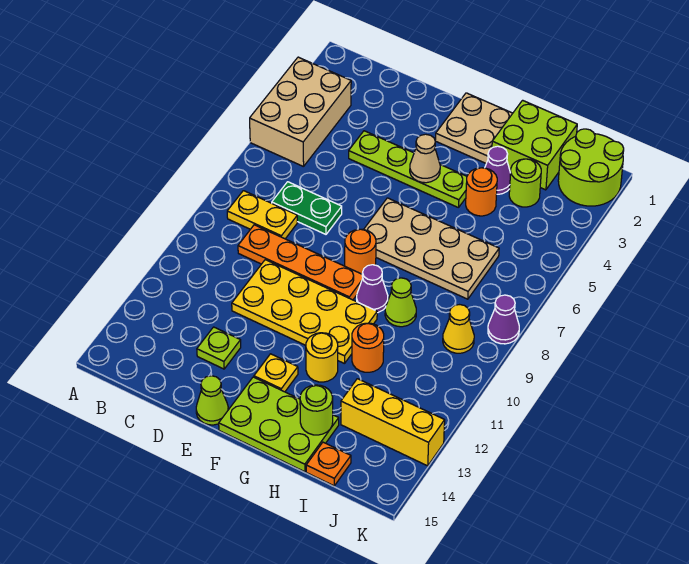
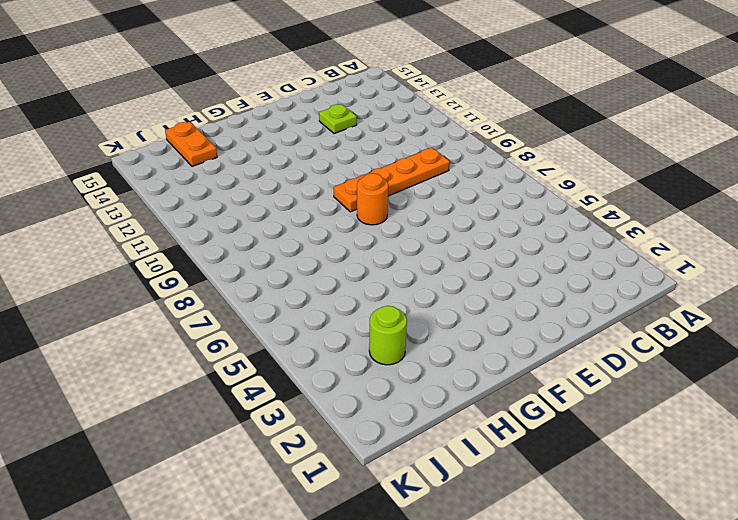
orange plate I14:I15 level 1 -> orange plate I15 level 1
none -> tan brick A3:B5 level 1
none -> yellow plate B8:C8 level 1
none -> green plate C7:D7 level 1

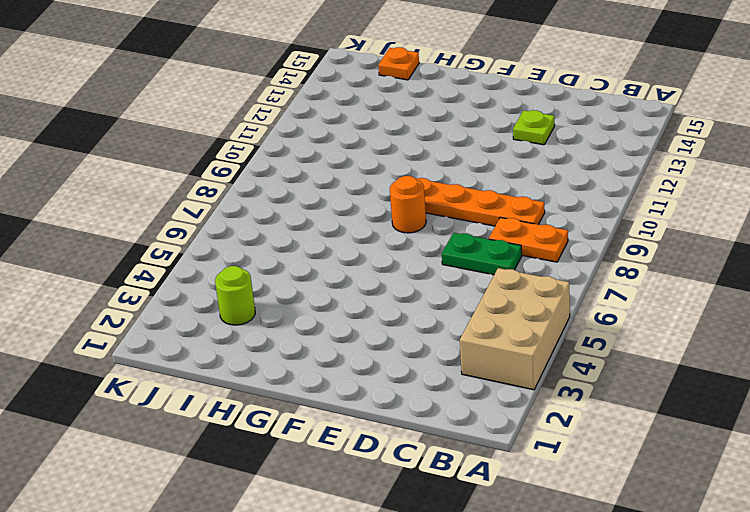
orange plate B8:C8 level 1 -> yellow plate B8:C8 level 1
none -> lime plate D4:G4 level 1
none -> yellow plate D10:G11 level 1
none -> lime cone E15 level 1

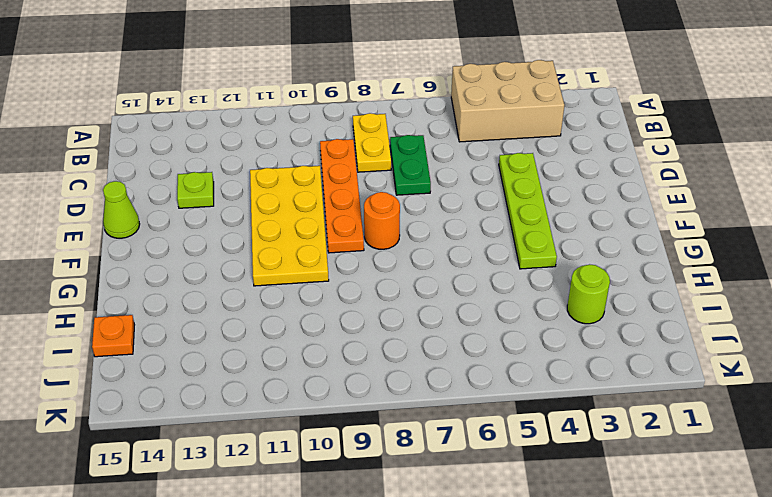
none -> tan plate F1:G2 level 1
none -> tan plate F6:I7 level 1
none -> yellow plate F13 level 1

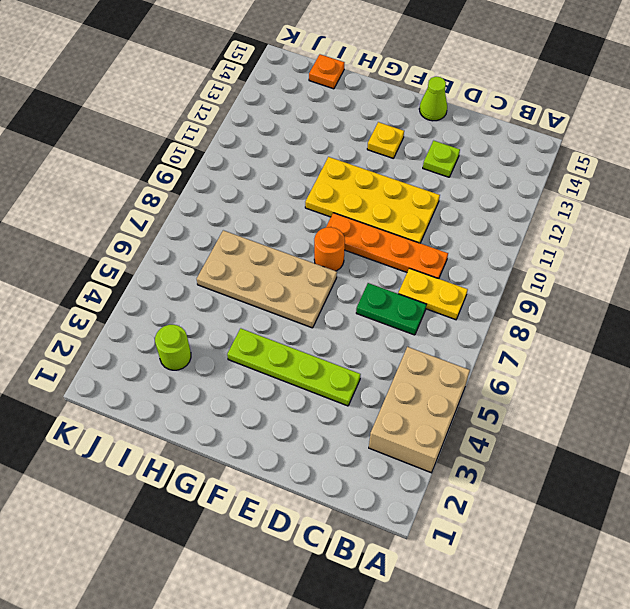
none -> tan plate F1:G2 level 1
none -> lime plate F14:H15 level 1
none -> purple cone G9 level 1

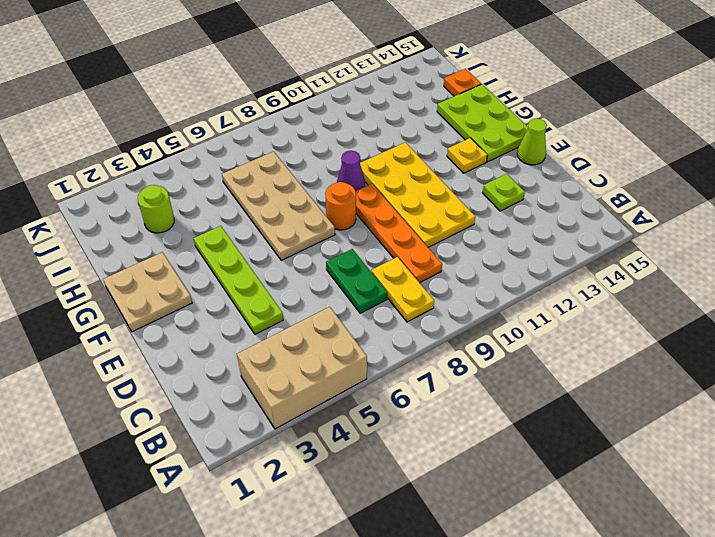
none -> yellow round brick G12 level 1
none -> lime brick H1:I2 level 1
none -> purple cone H3 level 1

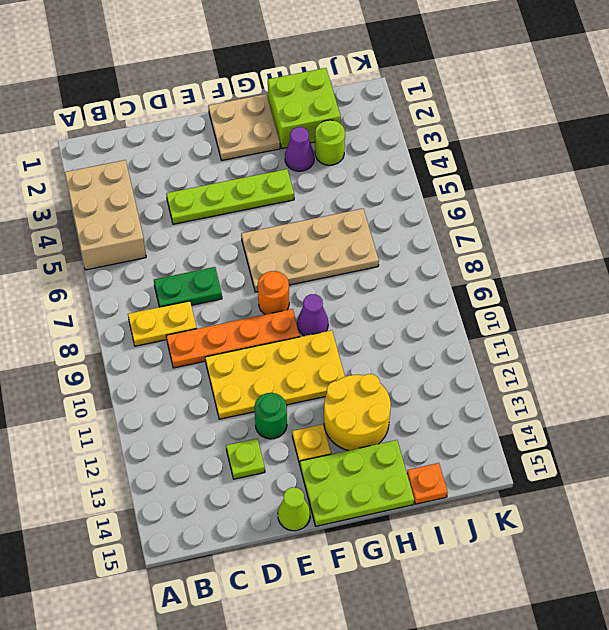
green round brick E12 level 1 -> none
yellow round brick G12:H13 level 1 -> yellow round brick G12 level 1
none -> orange round brick H4 level 1
none -> lime cone H9 level 1
none -> orange round brick H11 level 1

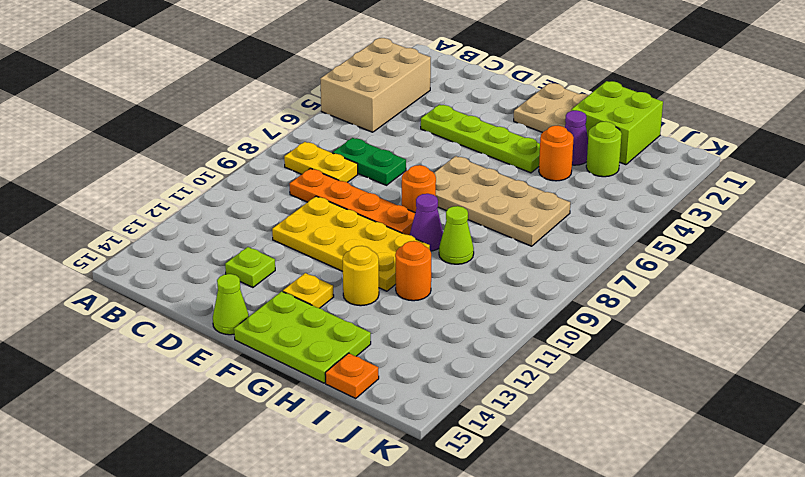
none -> yellow brick I13:K13 level 1
none -> lime round brick J1:K2 level 1
none -> yellow cone J9 level 1

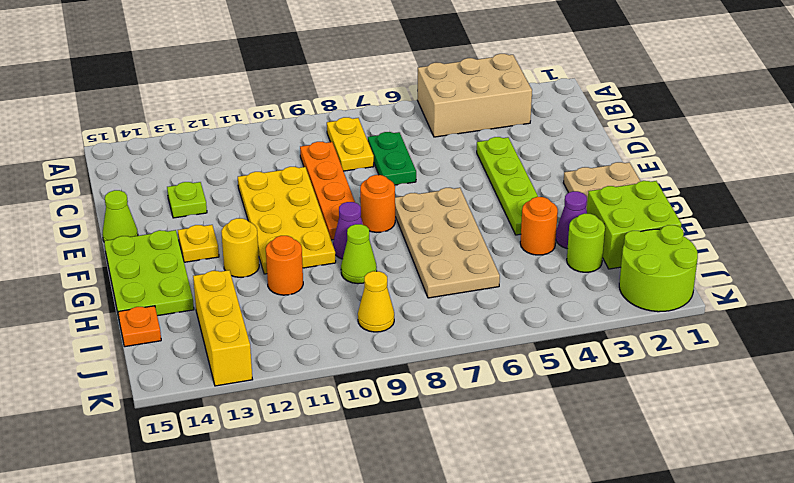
none -> purple cone K8 level 1
none -> tan cone F4 level 2
none -> lime round brick H14 level 2

